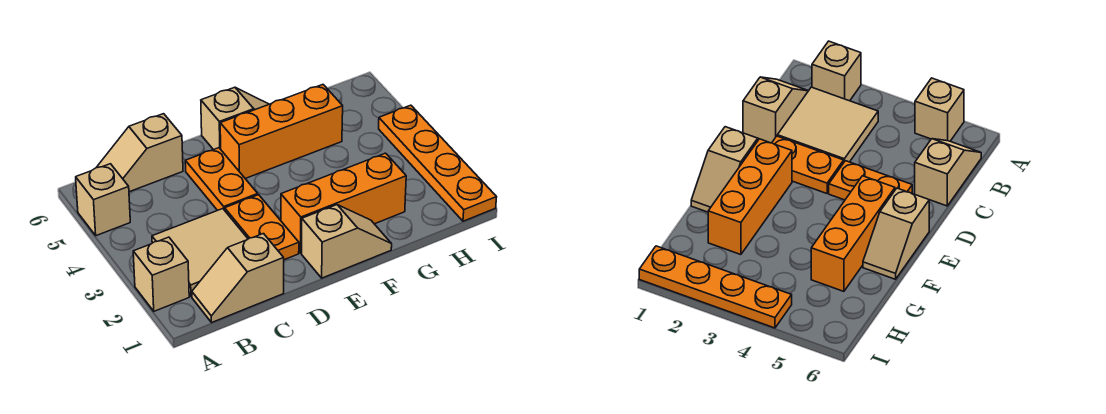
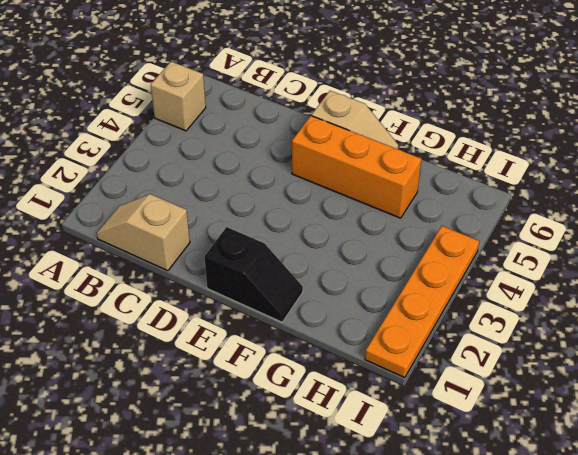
black slope E1:F1 level 1 top E -> tan slope E1:F1 level 1 top E
none -> tan brick A2 level 1
none -> tan tile B2:C3 level 1
none -> tan slope B6:C6 level 1 top C

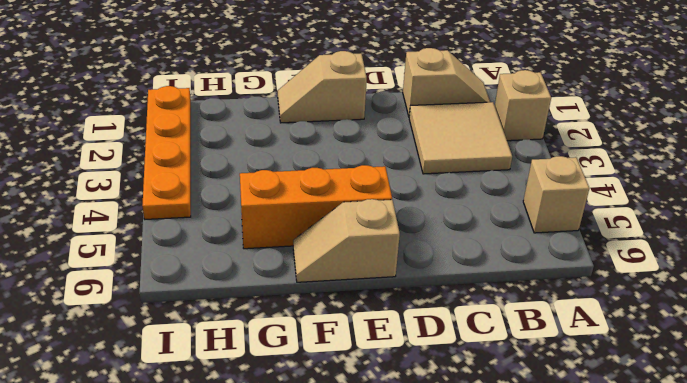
none -> tan slope B6:C6 level 1 top C
none -> orange plate D2:D3 level 1
none -> orange plate D4:D5 level 1

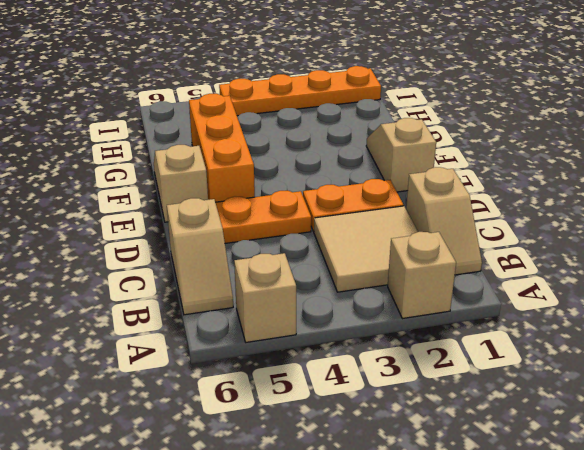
none -> orange brick E2:G2 level 1

